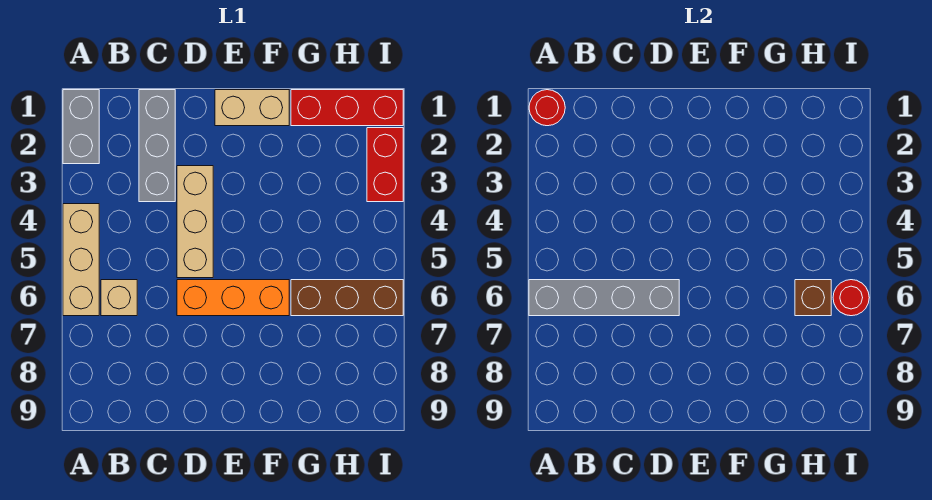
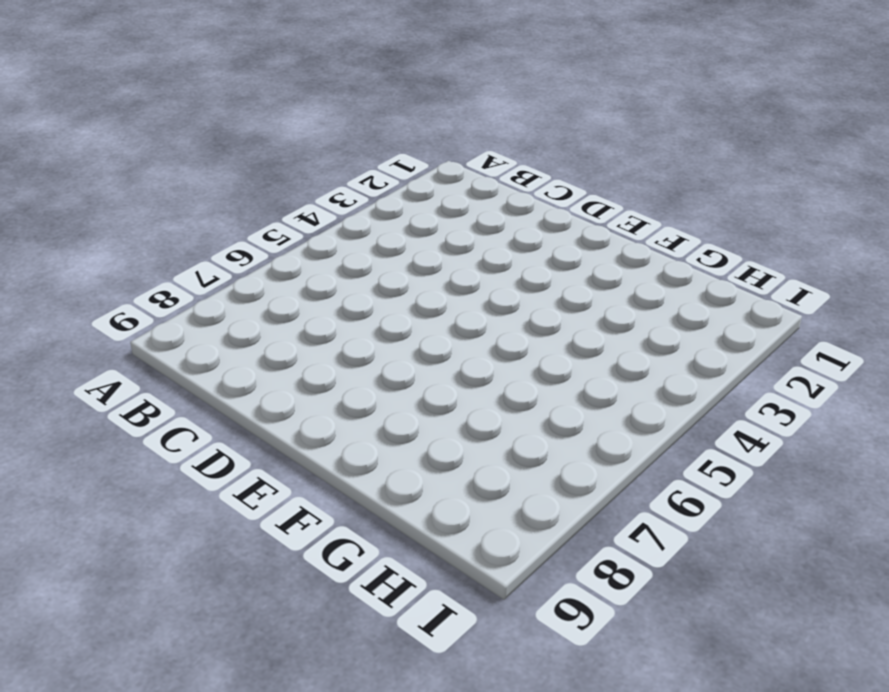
none -> grey brick A1:A2 level 1
none -> tan brick A4:A6 level 1
none -> tan brick B6 level 1

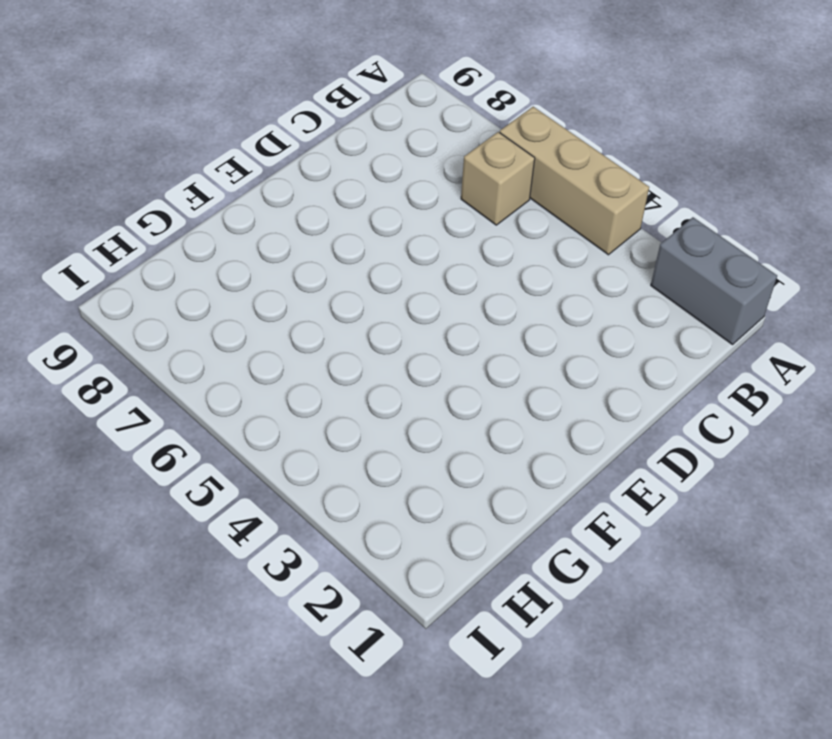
none -> grey brick C1:C3 level 1
none -> tan brick D3:D5 level 1
none -> orange brick D6:F6 level 1

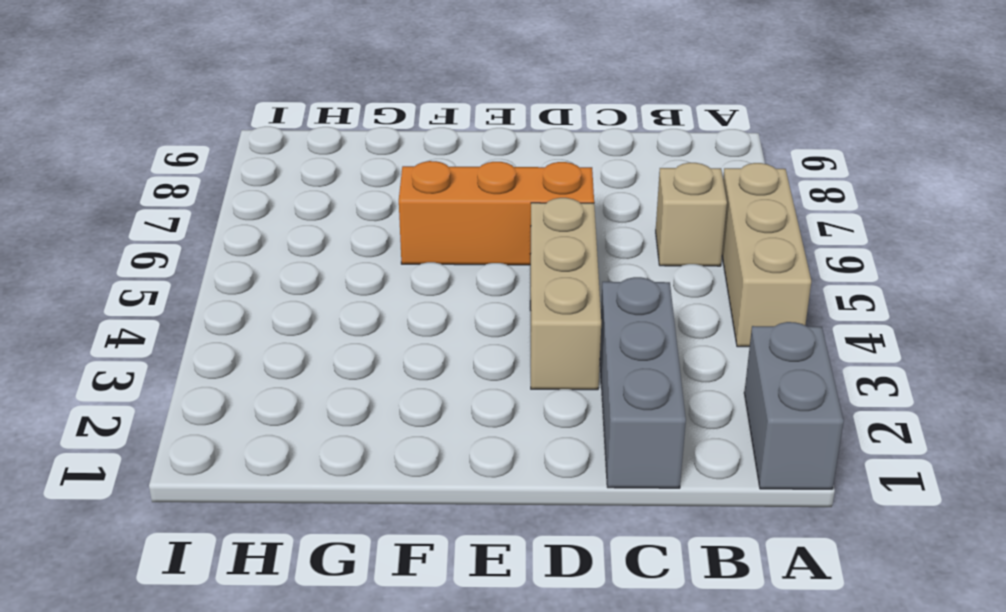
none -> tan brick E1:F1 level 1
none -> red brick G1:I1 level 1
none -> brown brick G6:I6 level 1

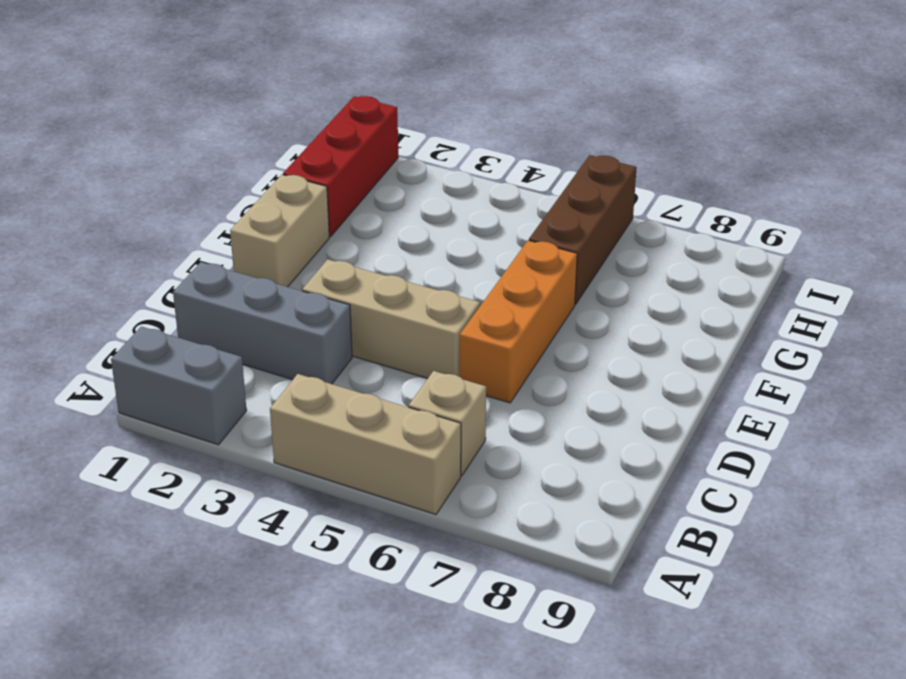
none -> red brick I2:I3 level 1
none -> red round brick A1 level 2
none -> grey brick A6:D6 level 2

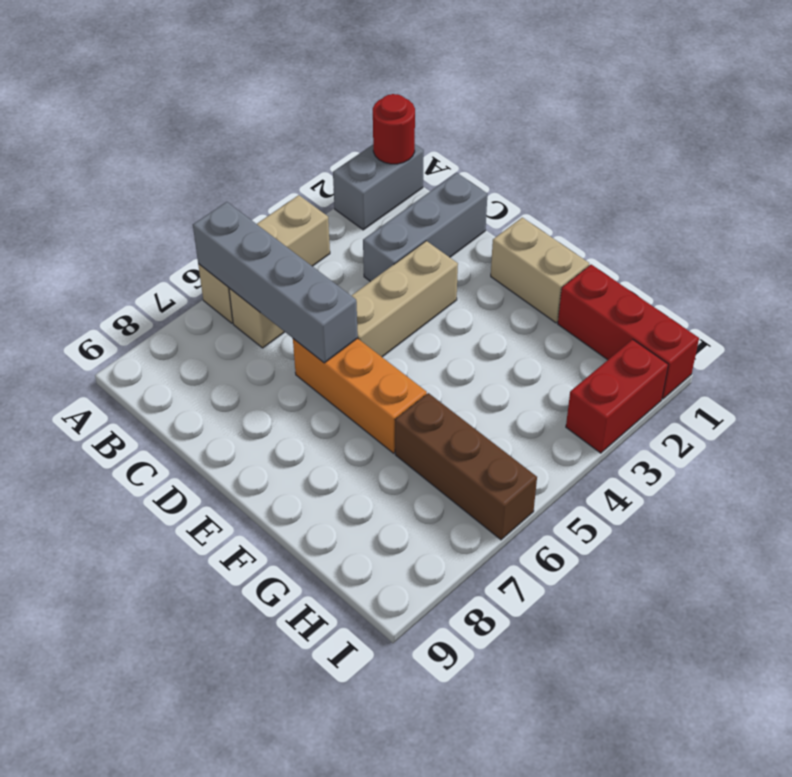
none -> brown brick H6 level 2
none -> red round brick I6 level 2

